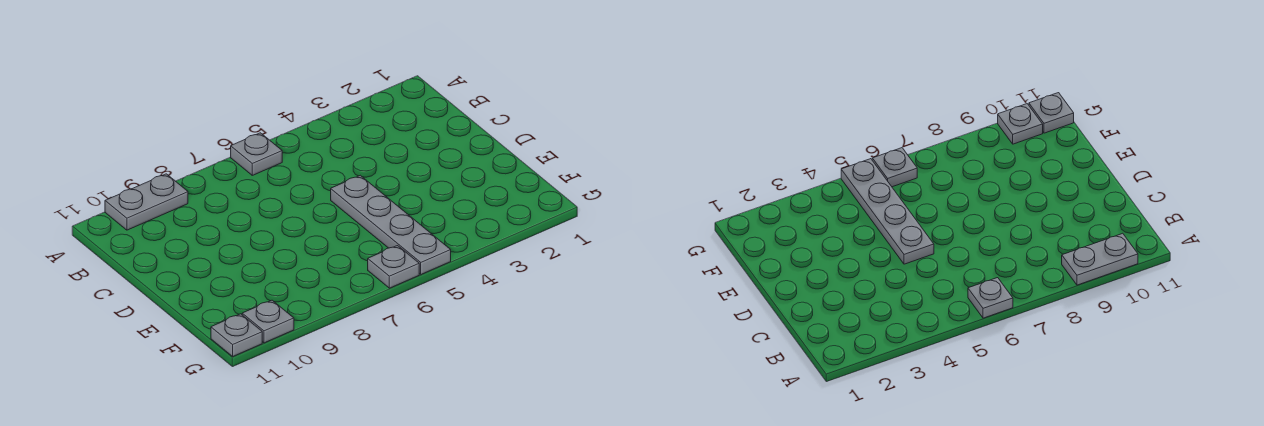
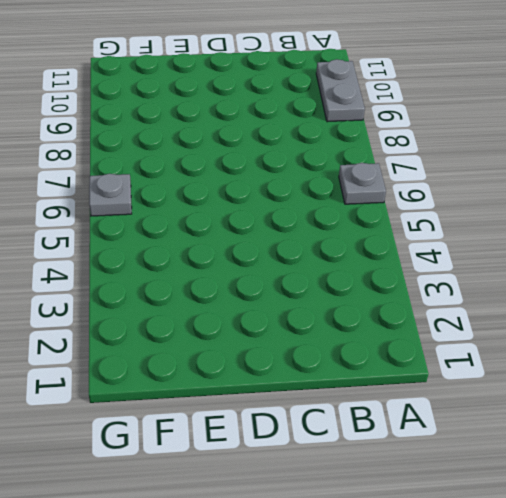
none -> grey plate D5:G5 level 1
none -> grey plate G10 level 1

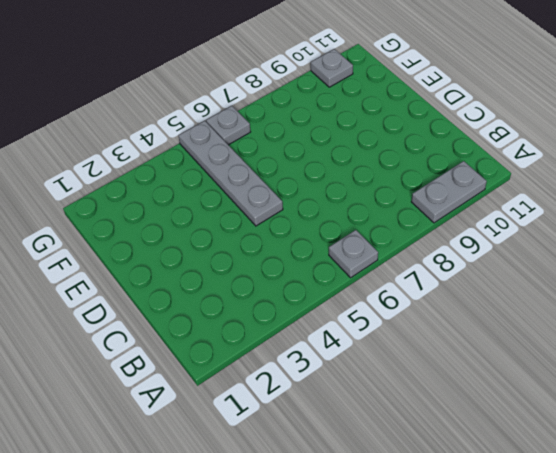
none -> grey plate G11 level 1

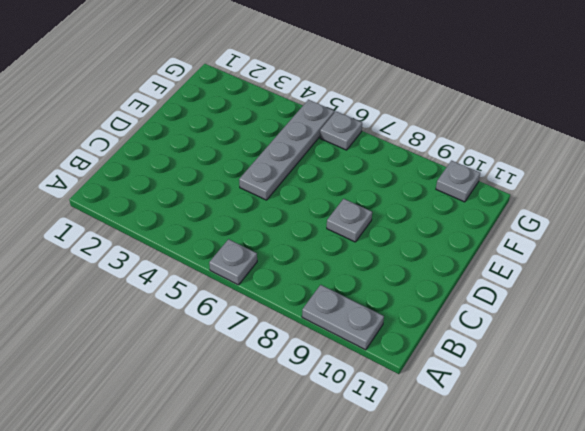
grey plate D8 level 1 -> grey plate G11 level 1

